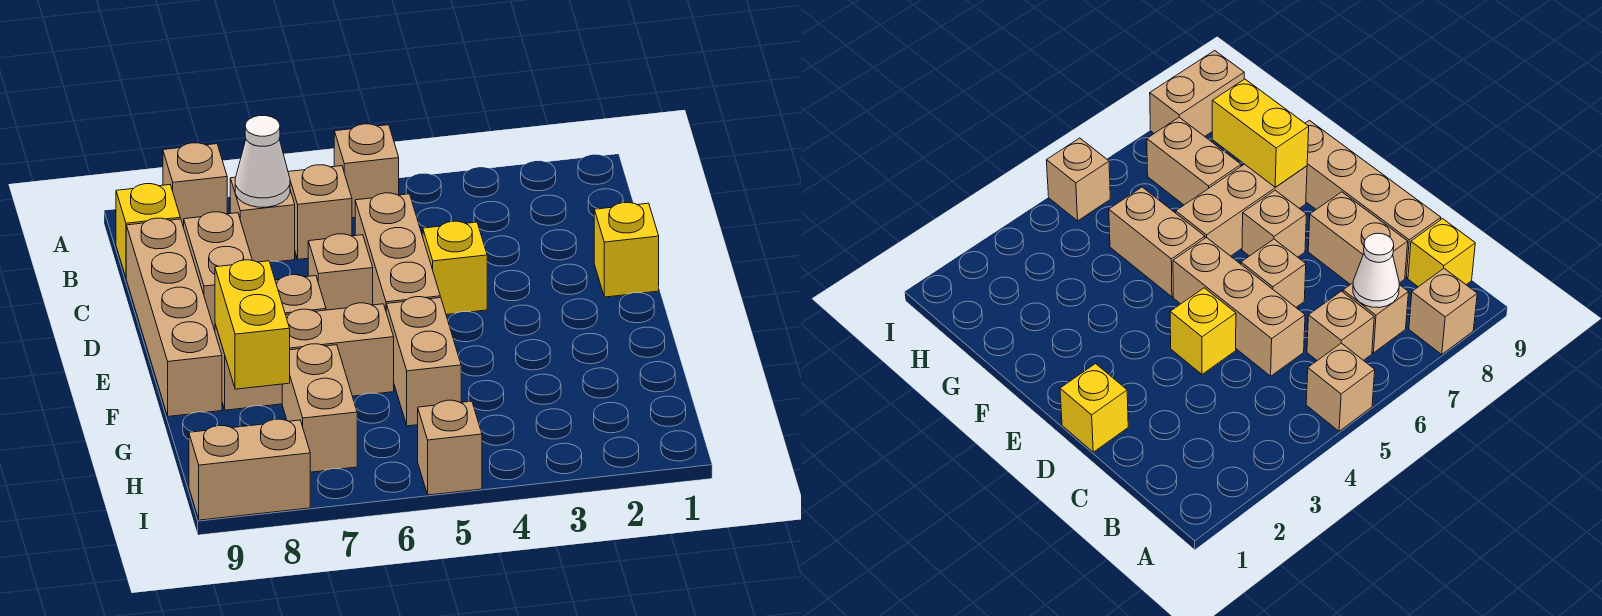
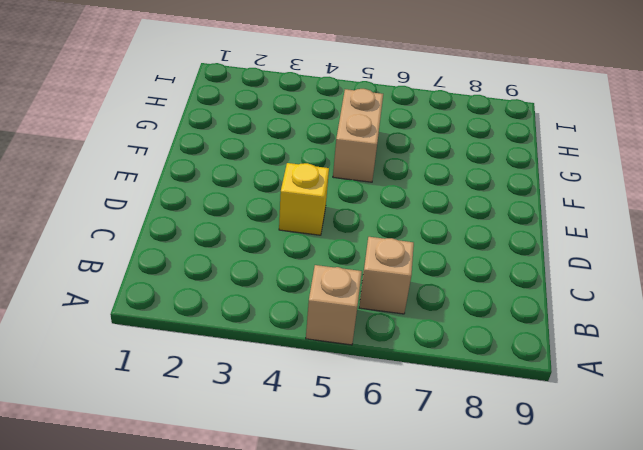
none -> tan brick A8 level 1
none -> tan brick B7 level 1
none -> yellow brick B9 level 1

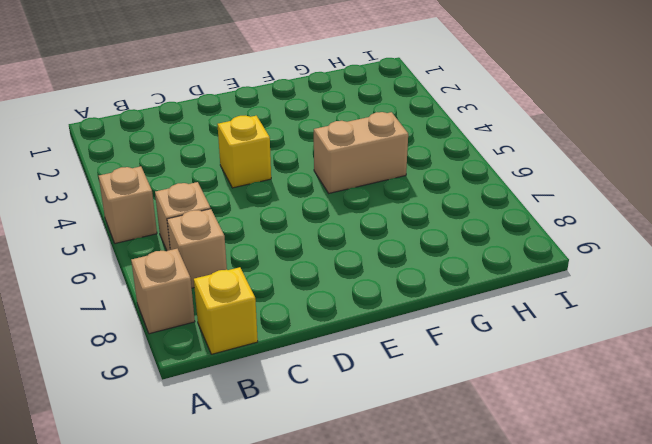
none -> tan brick C5:E5 level 1
none -> tan brick C8:D8 level 1
none -> tan brick C9:F9 level 1

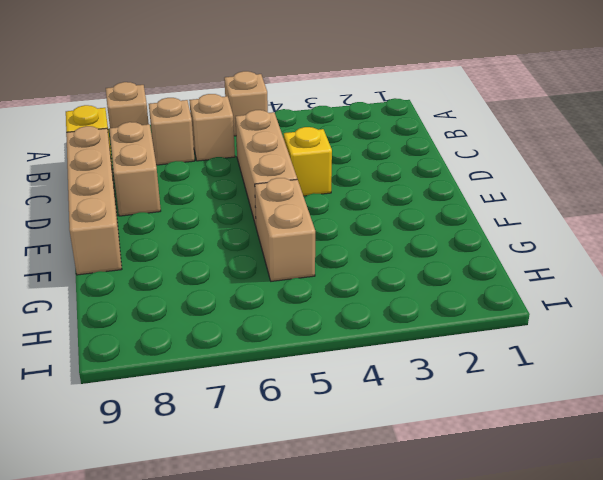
none -> yellow brick D1 level 1
none -> tan brick D6 level 1
none -> tan brick E7 level 1

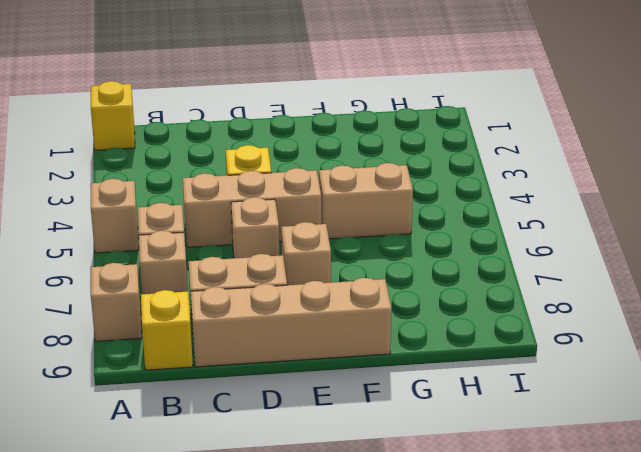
yellow brick A1 level 1 -> yellow brick D1 level 1
none -> tan brick F6:F8 level 1
none -> tan brick G7:H7 level 1
none -> tan brick I5 level 1

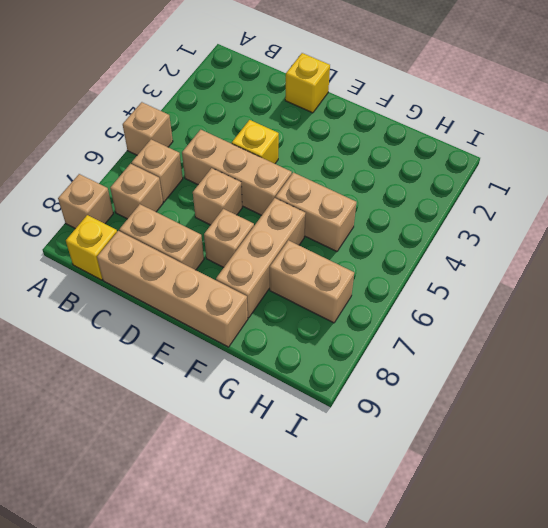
none -> tan brick I5 level 1
none -> tan brick I8:I9 level 1
none -> white cone B7 level 2

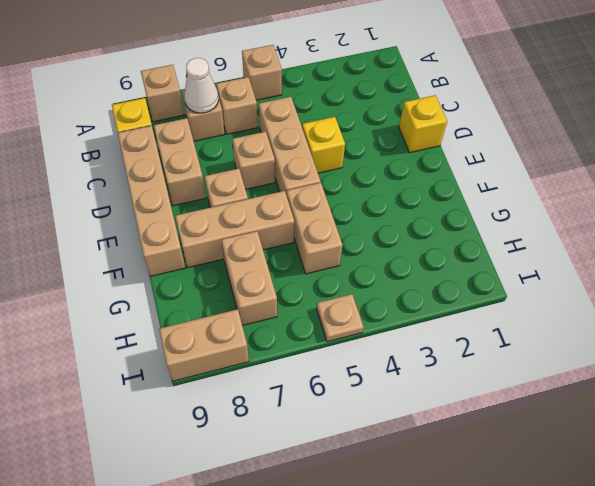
tan plate I5 level 1 -> tan brick I5 level 1
none -> yellow brick F8:G8 level 2

